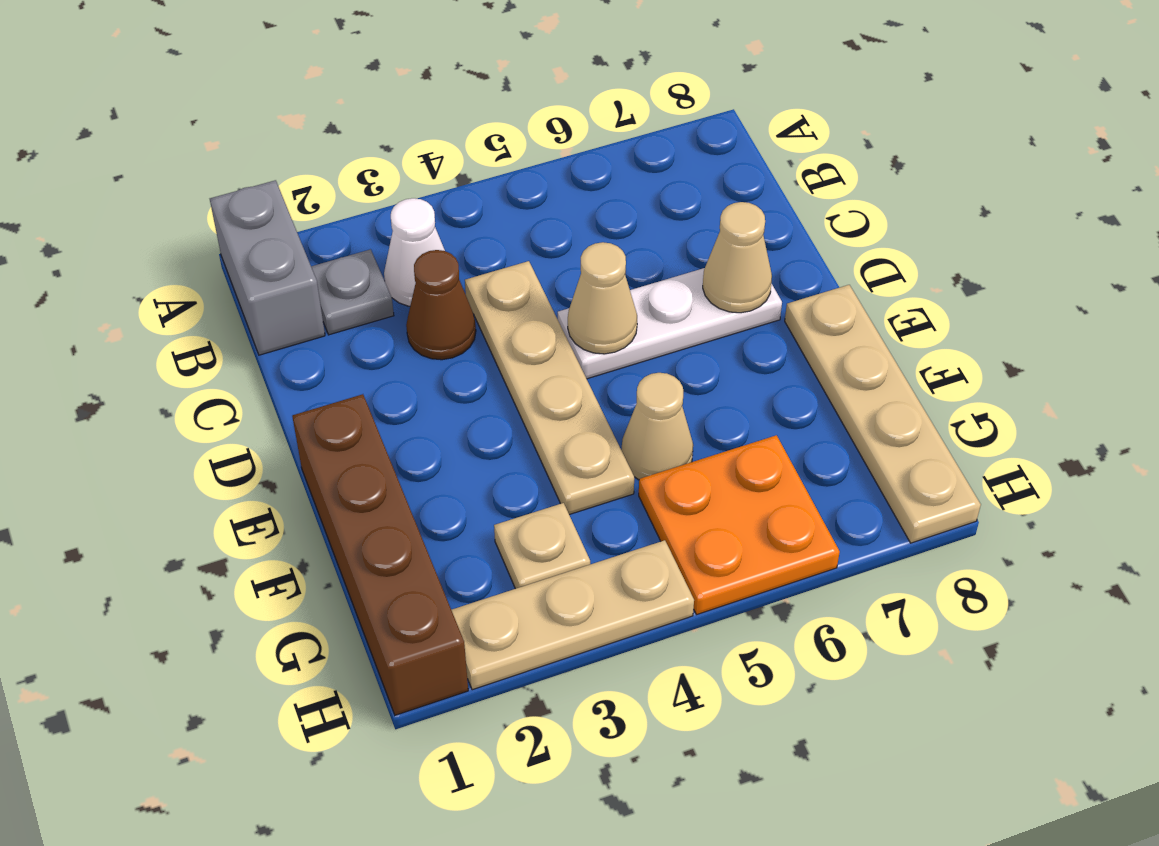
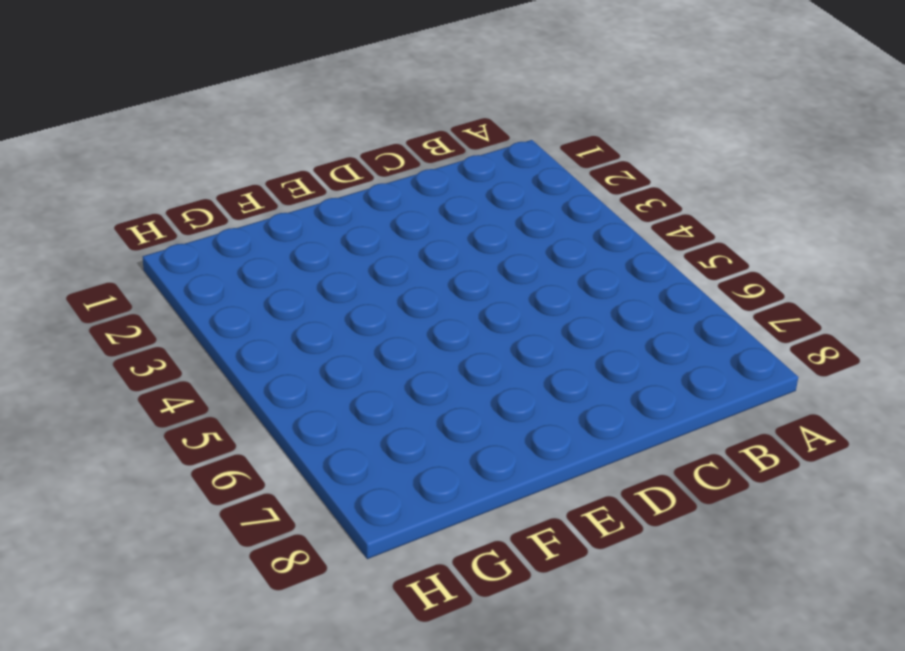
none -> grey brick A1:B1 level 1
none -> grey plate B2 level 1
none -> white cone B3 level 1

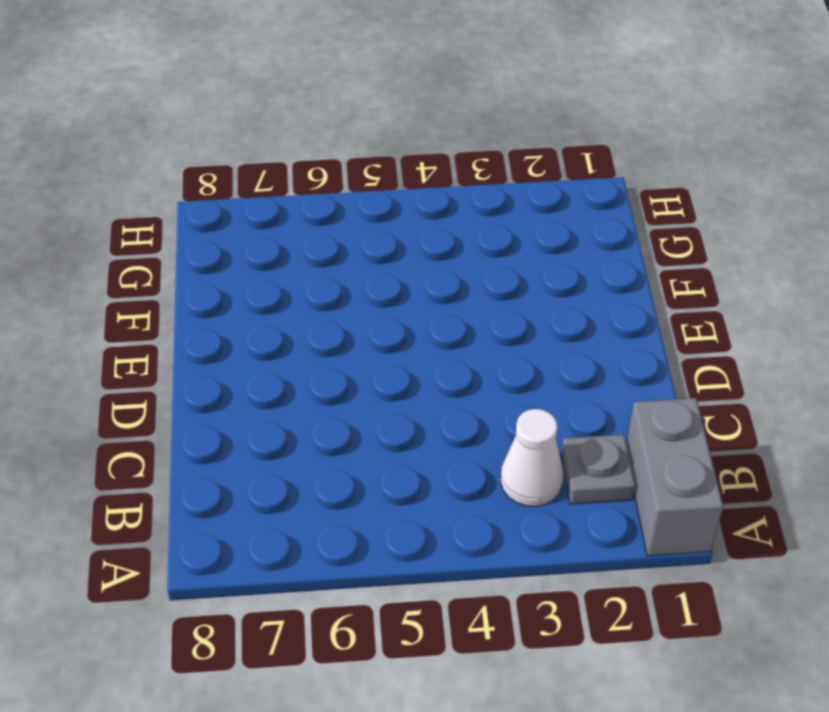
none -> brown cone C3 level 1
none -> tan plate C4:F4 level 1
none -> white plate D5:D7 level 1

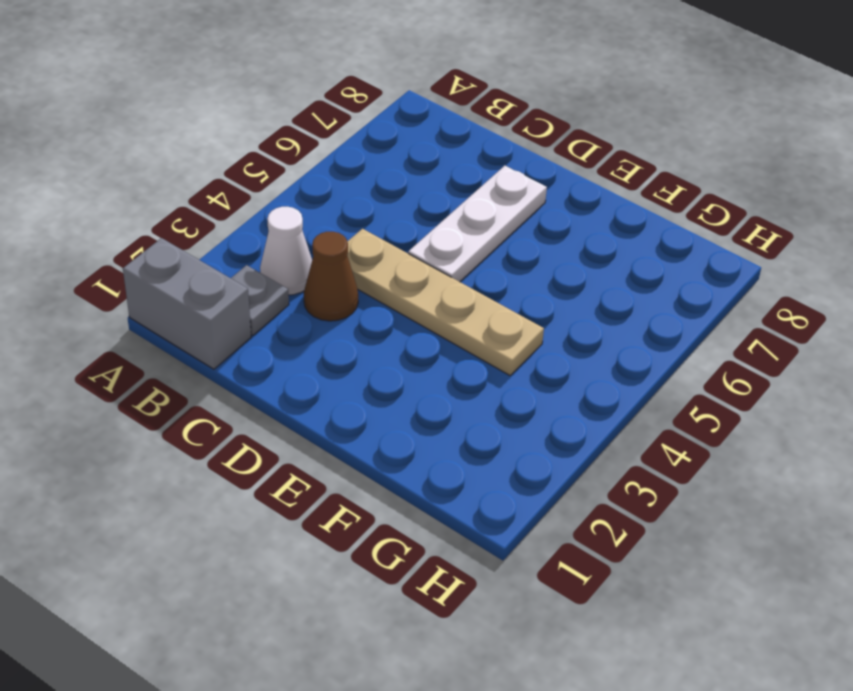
none -> brown brick E1:H1 level 1
none -> tan plate E8:H8 level 1
none -> tan cone F5 level 1

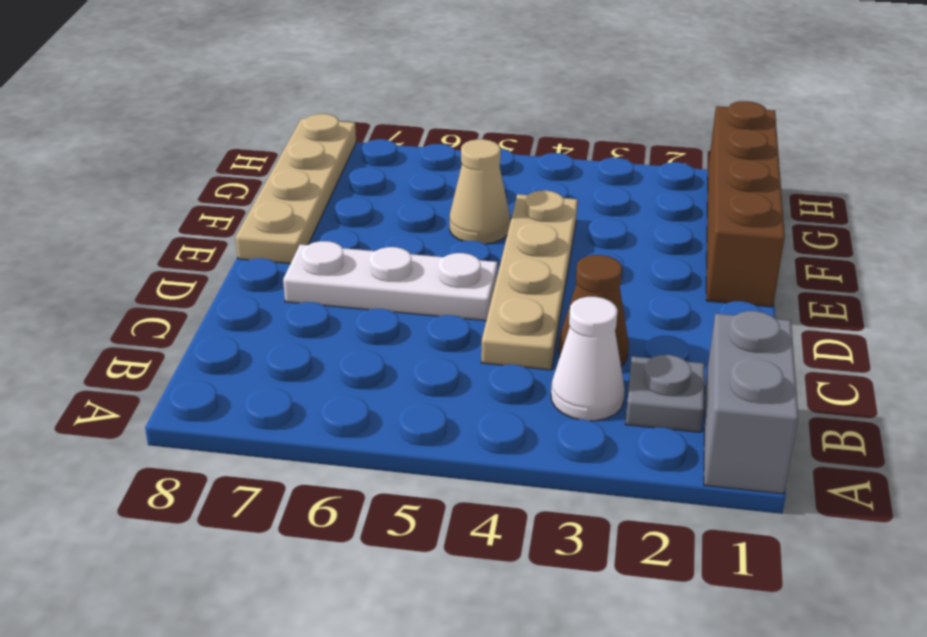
none -> tan plate G3 level 1
none -> orange plate G5:H6 level 1
none -> tan plate H2:H4 level 1

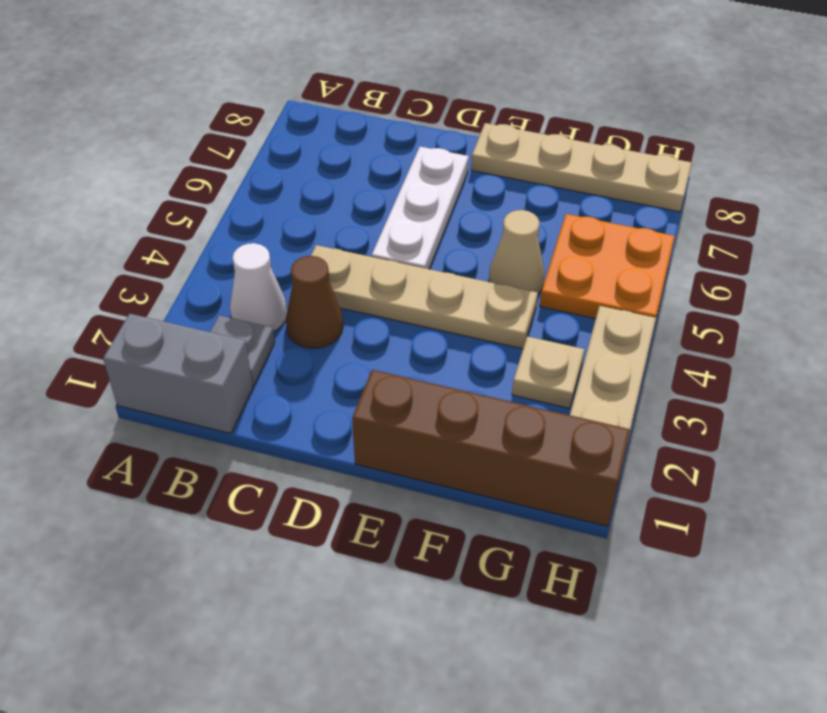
none -> tan cone D5 level 2
none -> tan cone D7 level 2

